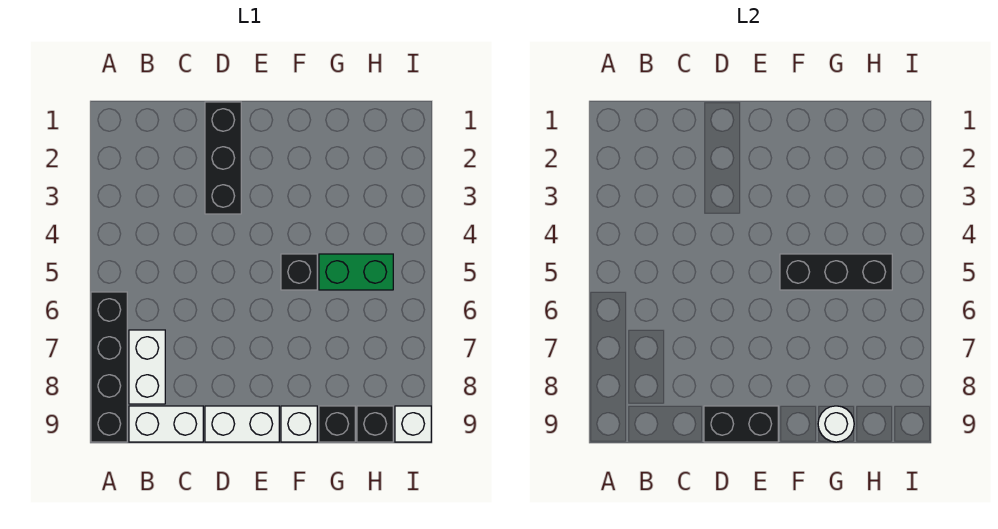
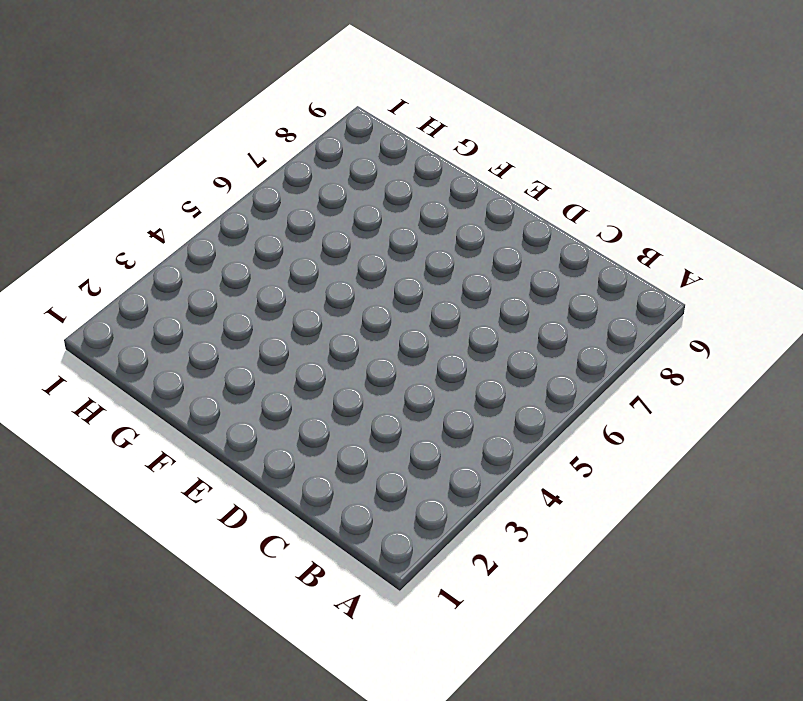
none -> black brick A6:A9 level 1
none -> white brick B7:B8 level 1
none -> white brick B9:C9 level 1

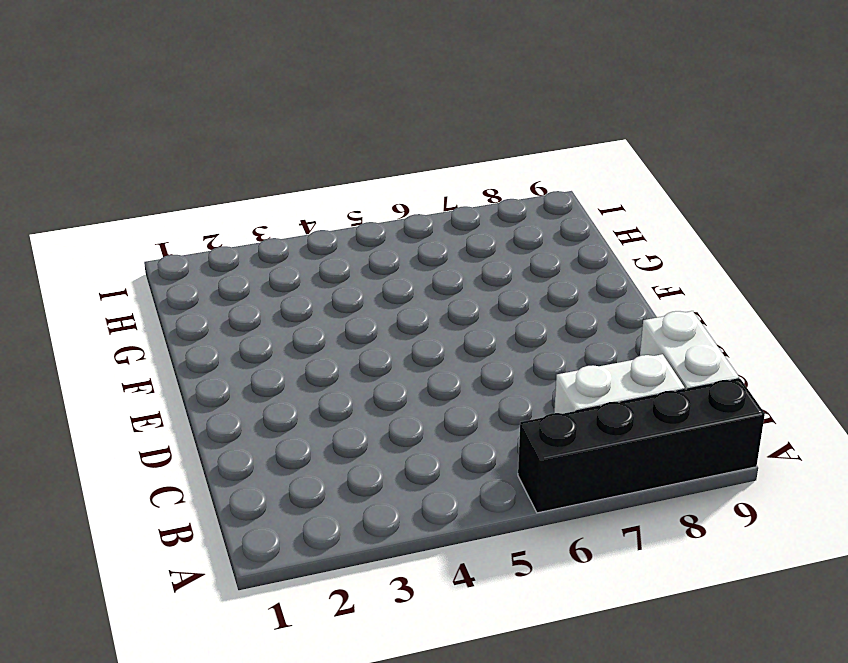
none -> black brick D1:D3 level 1
none -> white brick D9:E9 level 1
none -> black brick F5 level 1

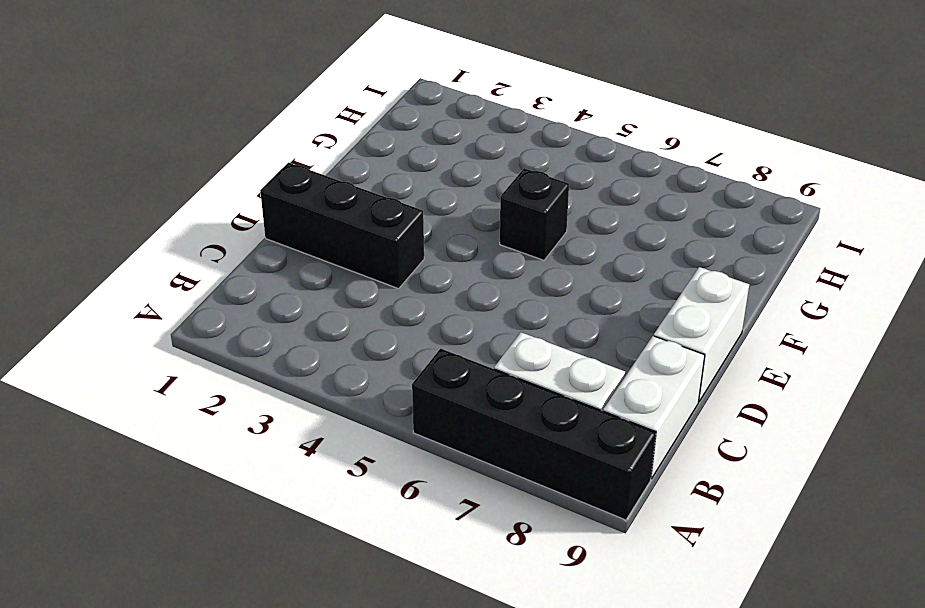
none -> white brick F9 level 1
none -> green brick G5:H5 level 1
none -> black brick G9 level 1

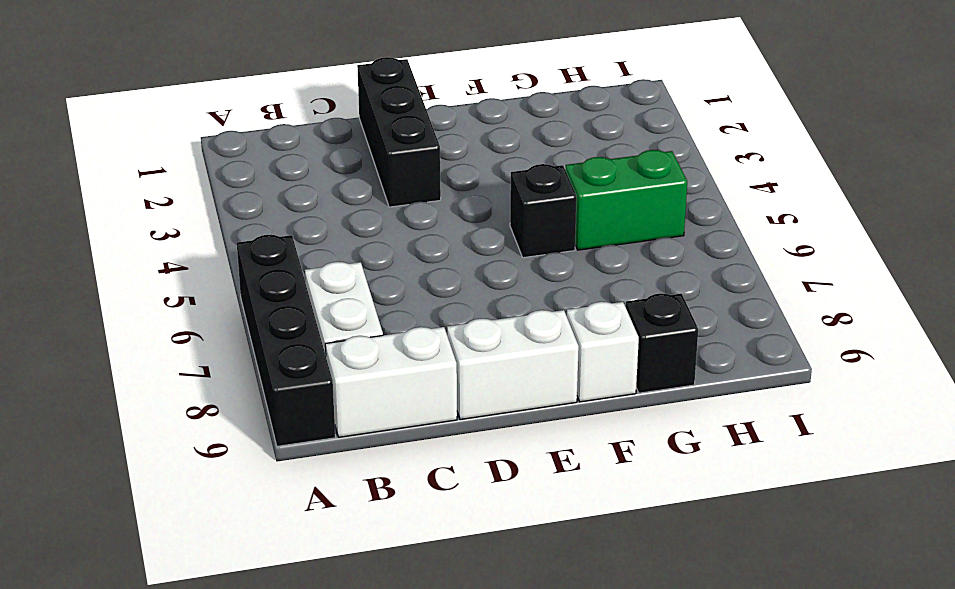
none -> black brick H9 level 1
none -> white brick I9 level 1
none -> black brick D9:E9 level 2

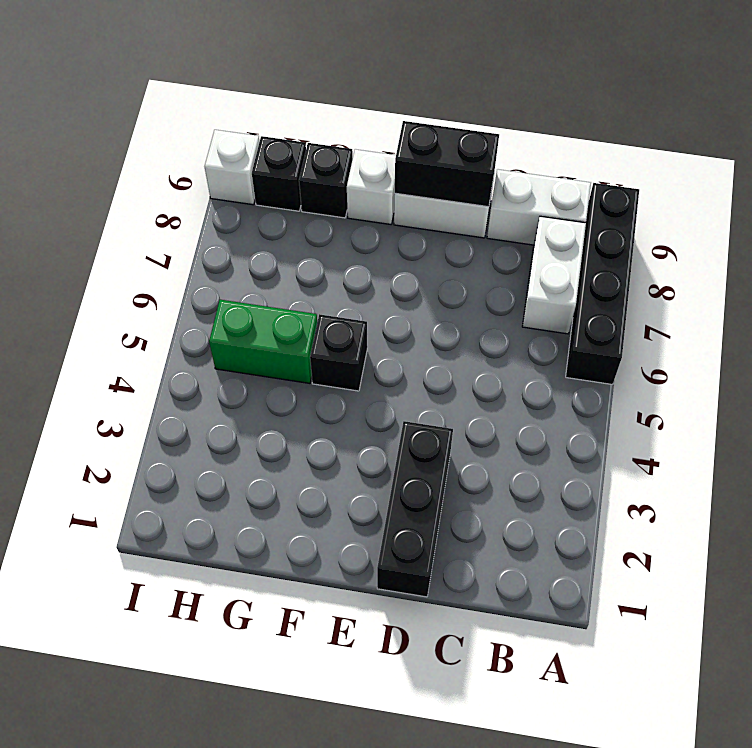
none -> black brick F5:H5 level 2
none -> white round brick G9 level 2

